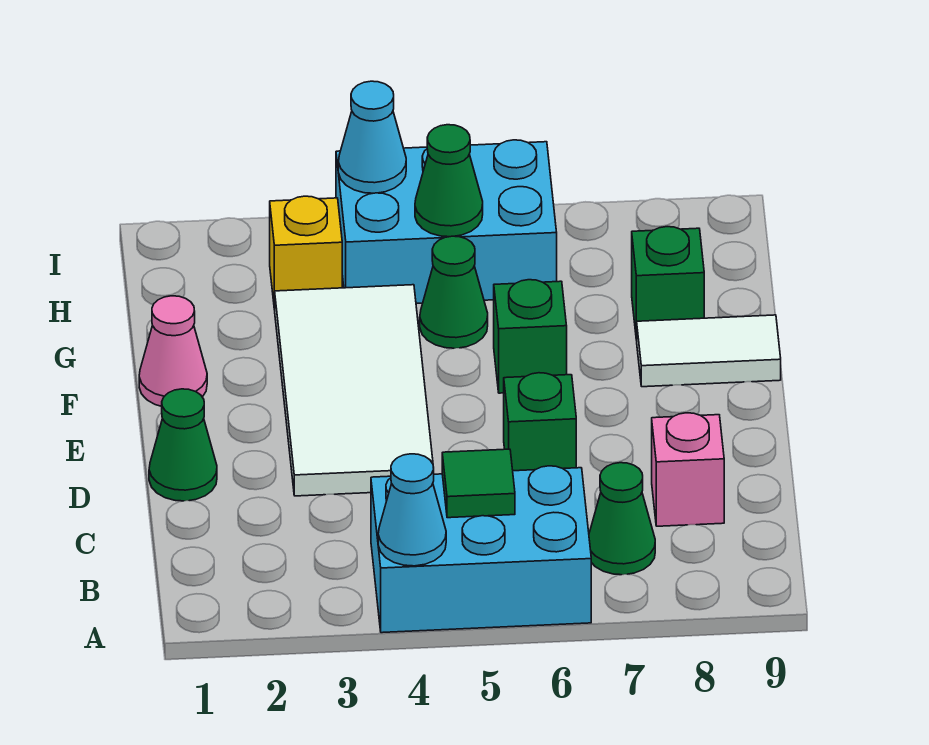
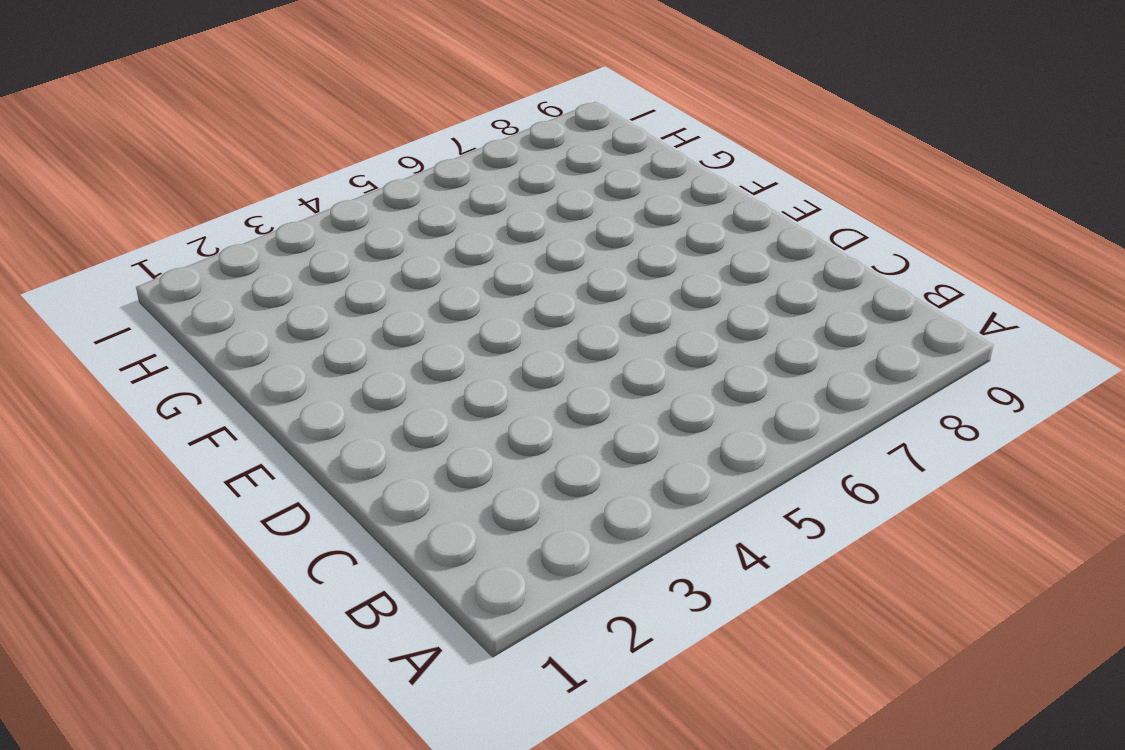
none -> cyan brick A4:B6 level 1
none -> green cone B7 level 1
none -> pink brick C8 level 1

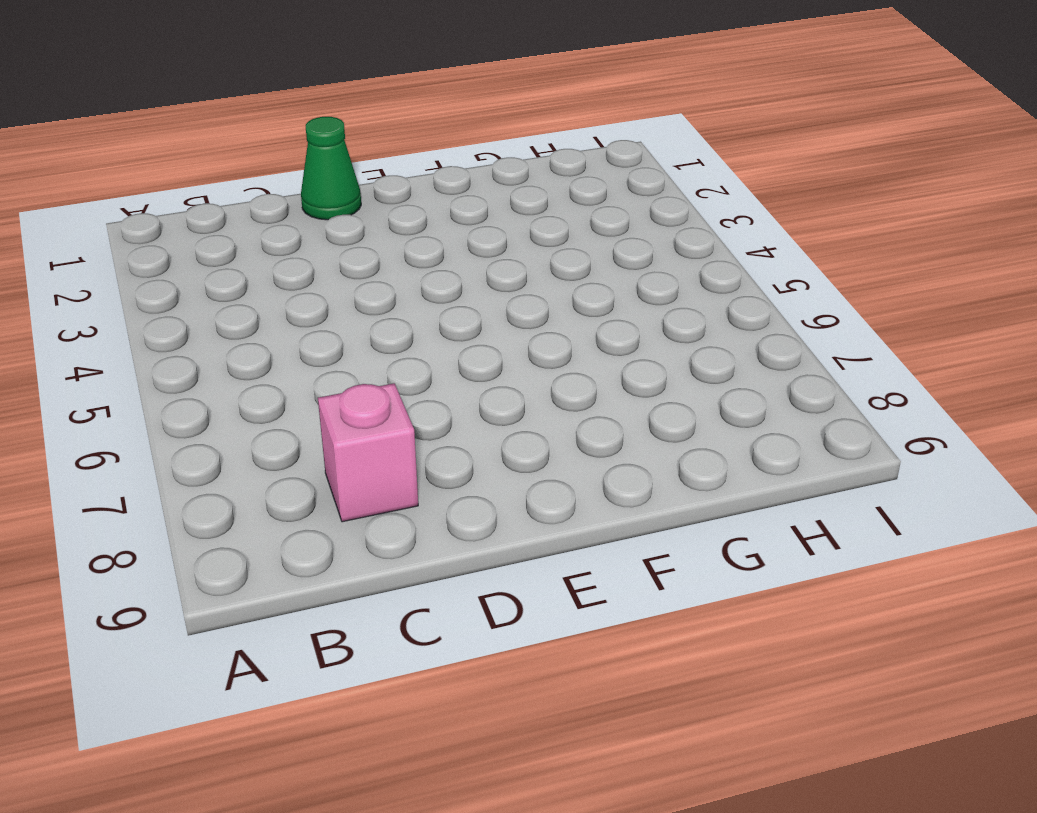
none -> cyan brick A4:B6 level 1
none -> green cone B7 level 1
none -> white tile D3:G4 level 1

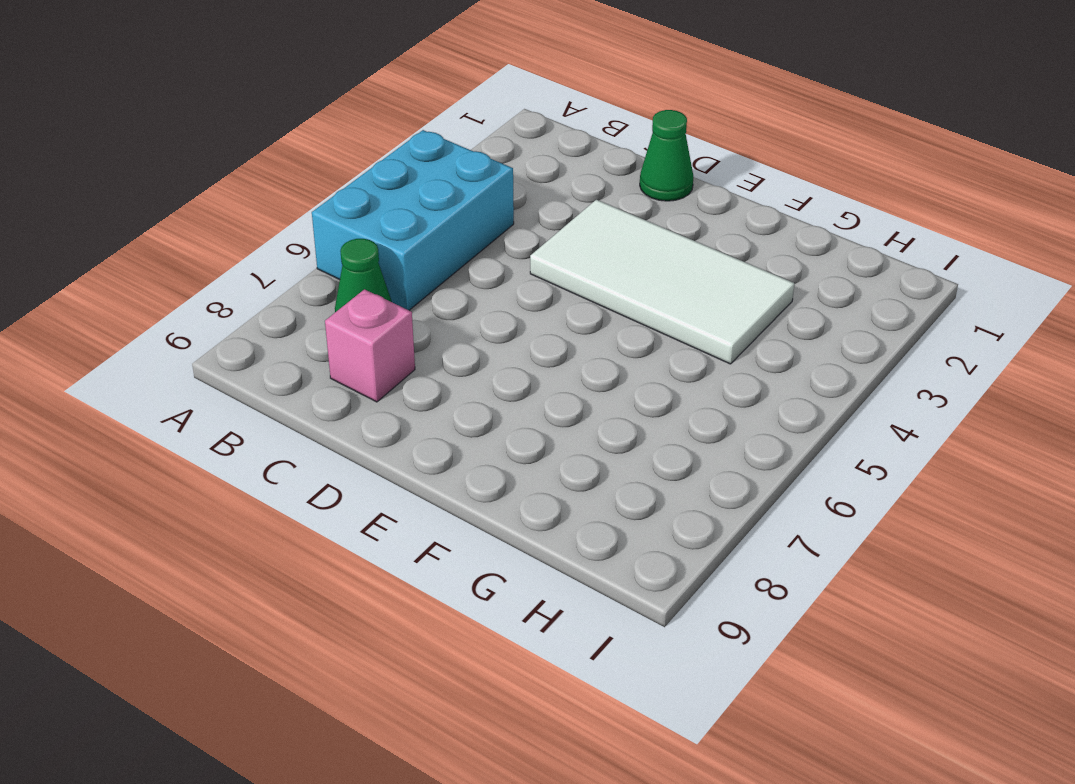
none -> green brick D6 level 1
none -> pink cone F1 level 1
none -> green brick F6 level 1

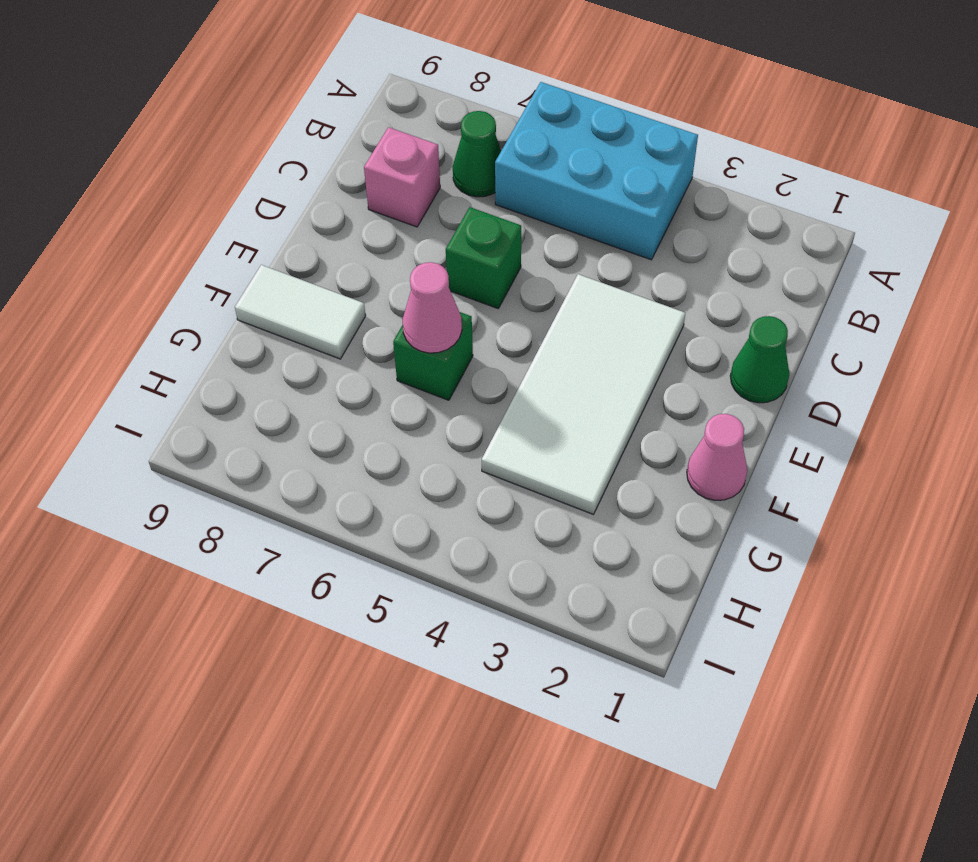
pink cone F6 level 2 -> none
none -> green cone G5 level 1
none -> green brick G8 level 1
none -> yellow brick H3 level 1

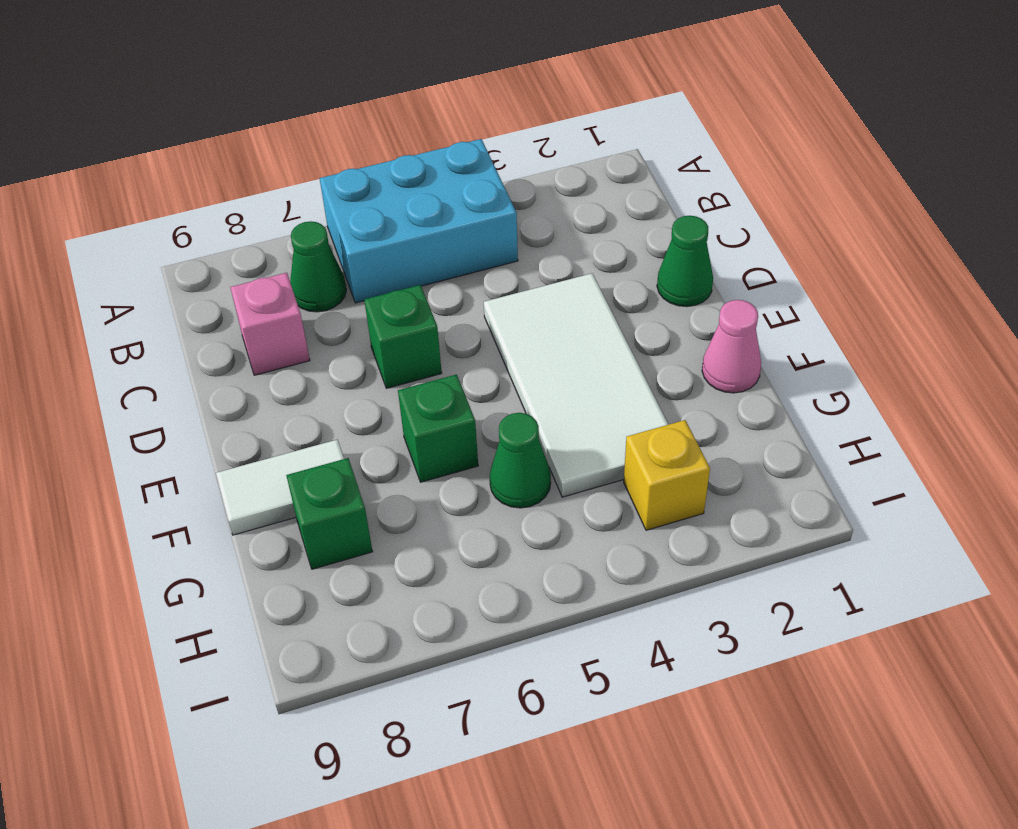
none -> cyan brick H4:I6 level 1
none -> cyan cone A4 level 2
none -> green tile B5 level 2

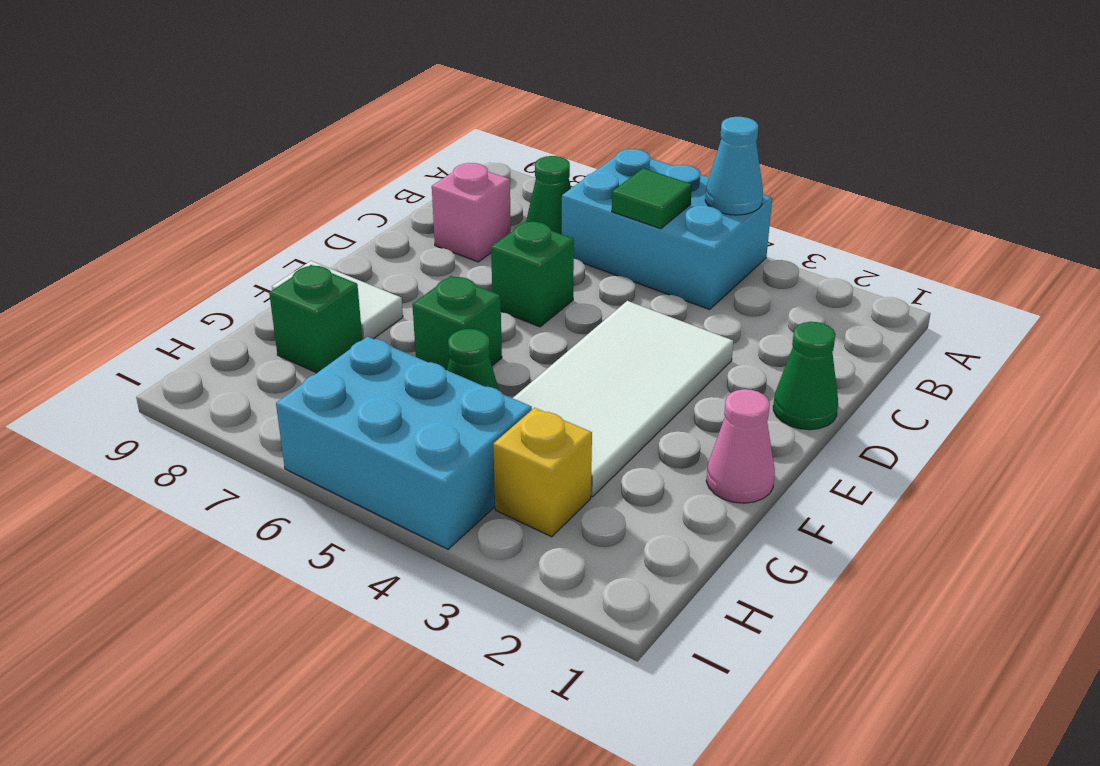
none -> green cone H5 level 2
none -> cyan cone I4 level 2

